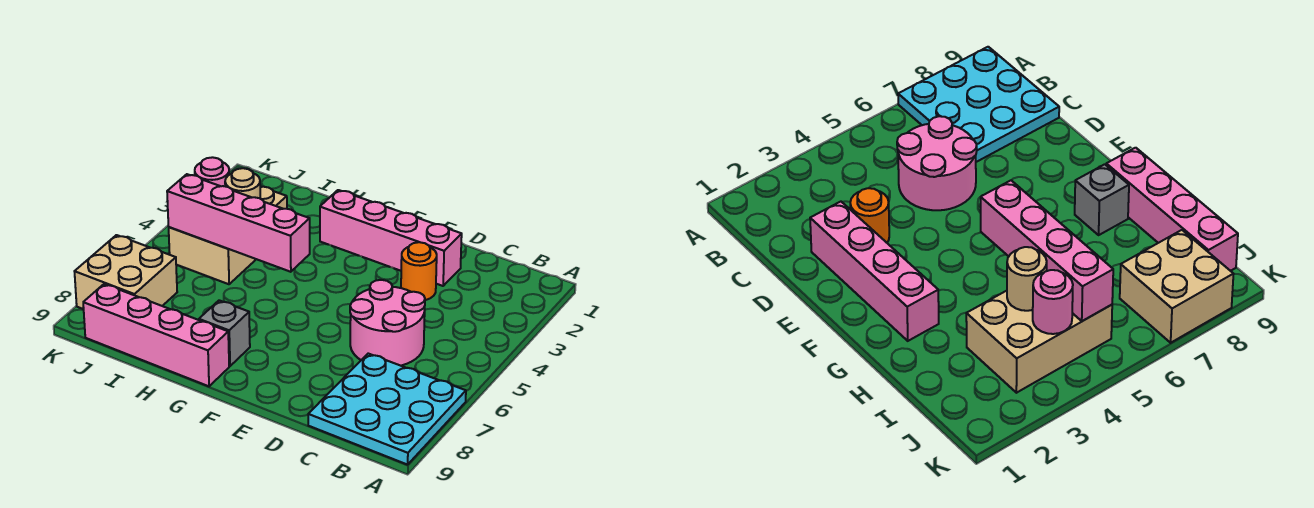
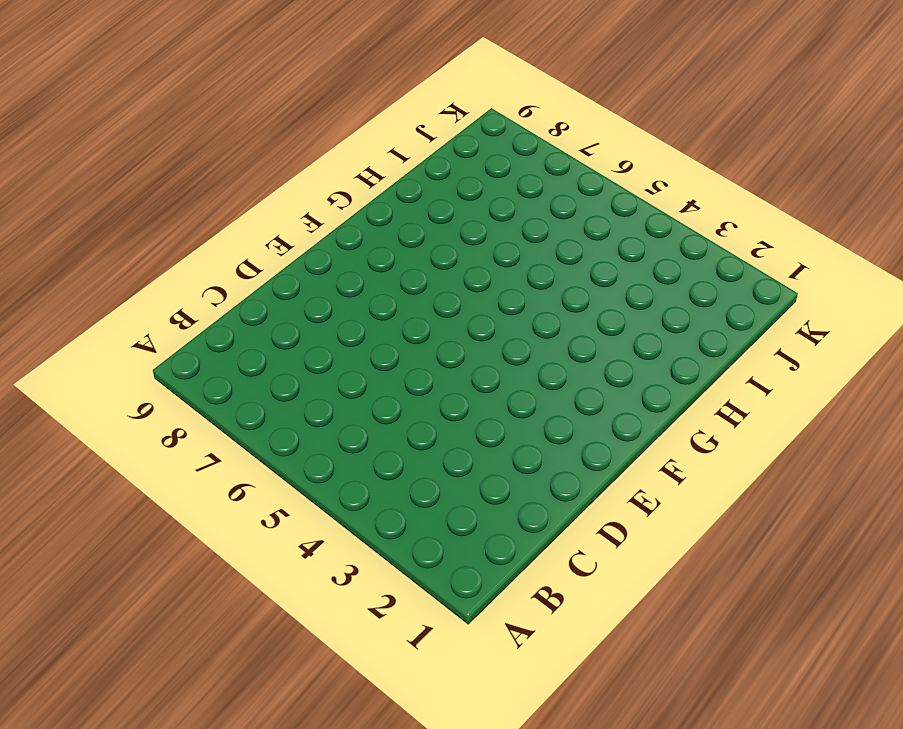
none -> cyan plate A7:C9 level 1
none -> pink round brick C5:D6 level 1

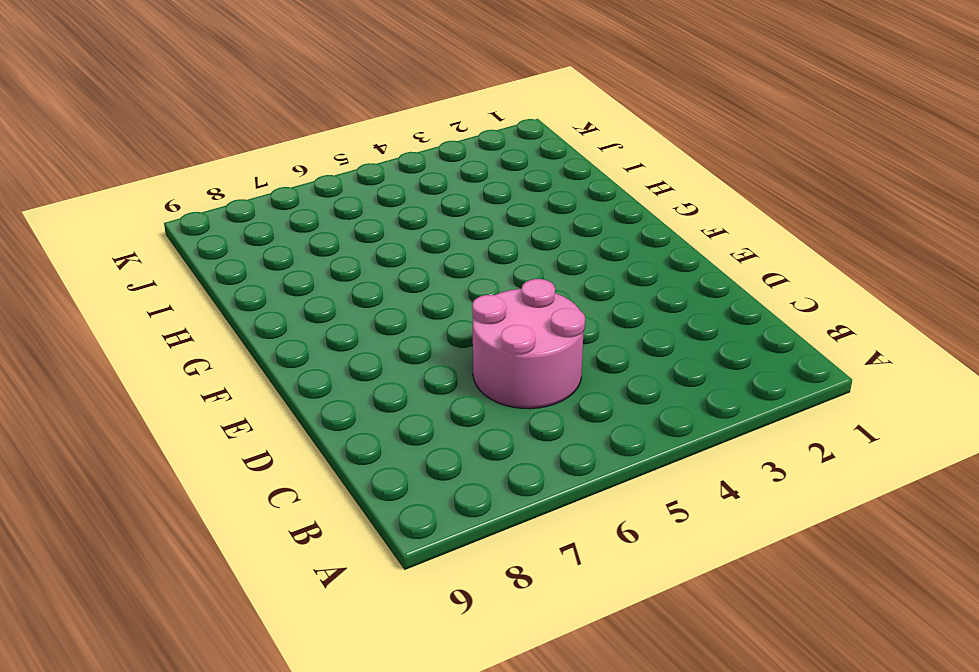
none -> cyan plate A7:C9 level 1
none -> pink brick D2:G2 level 1

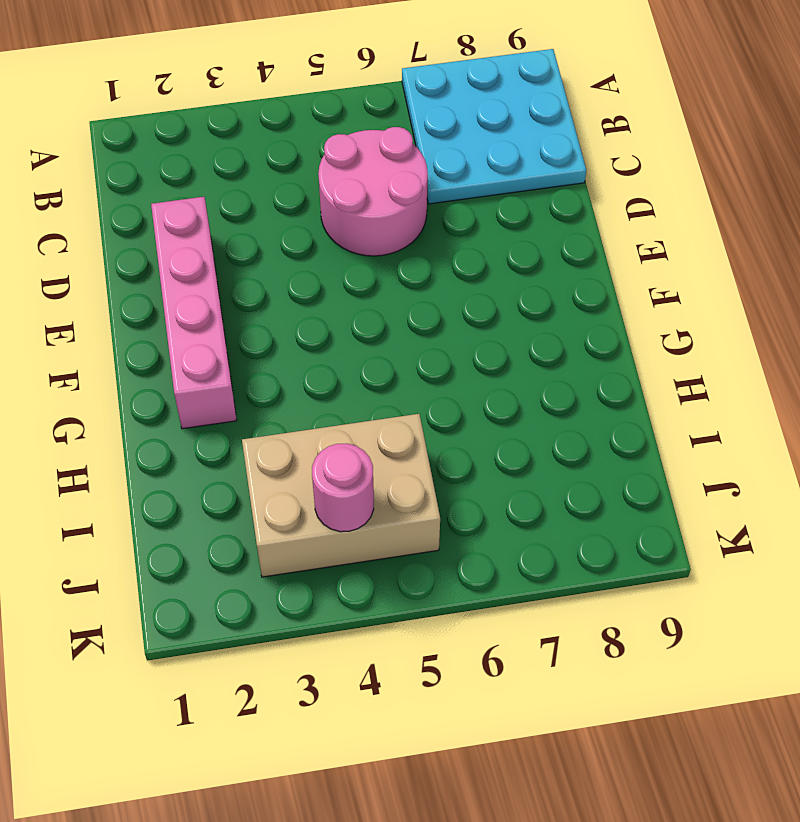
none -> orange round brick D3 level 1
none -> grey brick G8 level 1

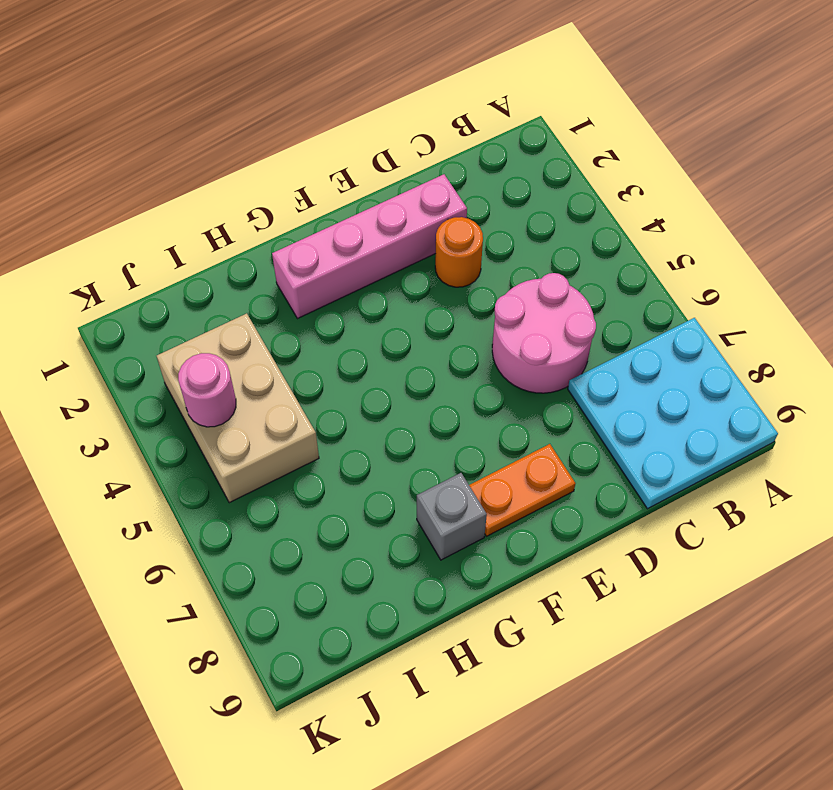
orange plate E8:F8 level 1 -> none
none -> pink brick G9:J9 level 1
none -> tan brick J7:K8 level 1

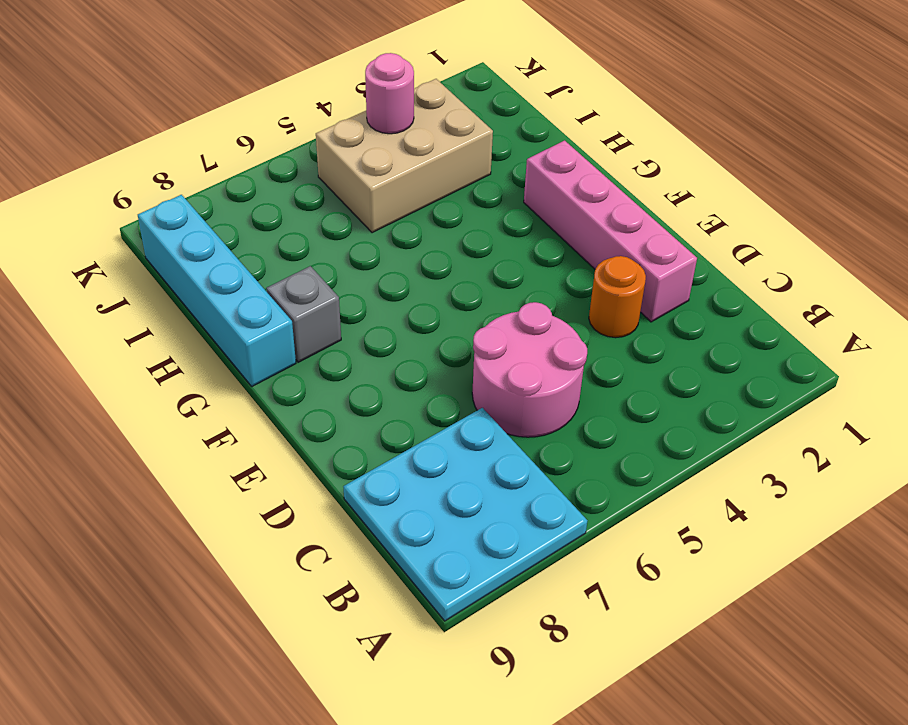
cyan brick G9:J9 level 1 -> pink brick G9:J9 level 1
none -> tan brick J7:K8 level 1
none -> pink brick G5:J5 level 2

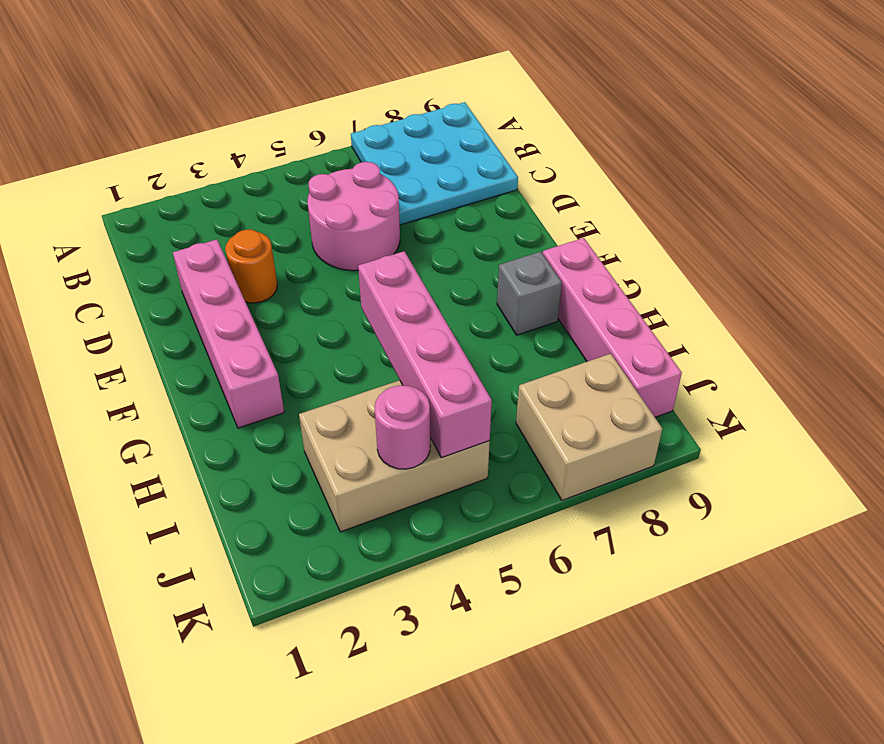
none -> tan round brick I4 level 2

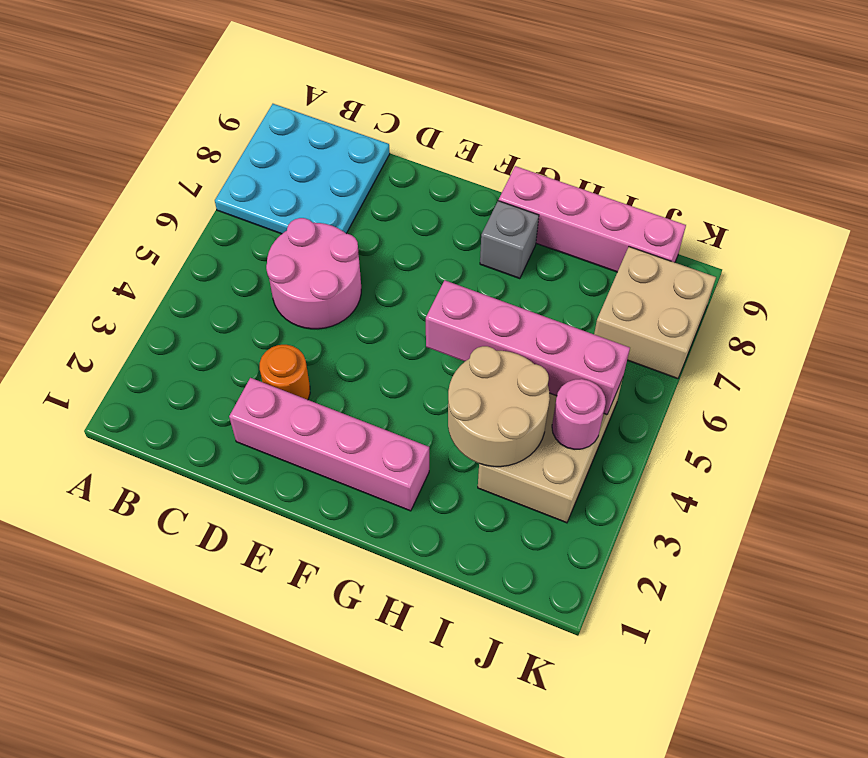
tan round brick H3:I4 level 2 -> tan round brick I4 level 2

